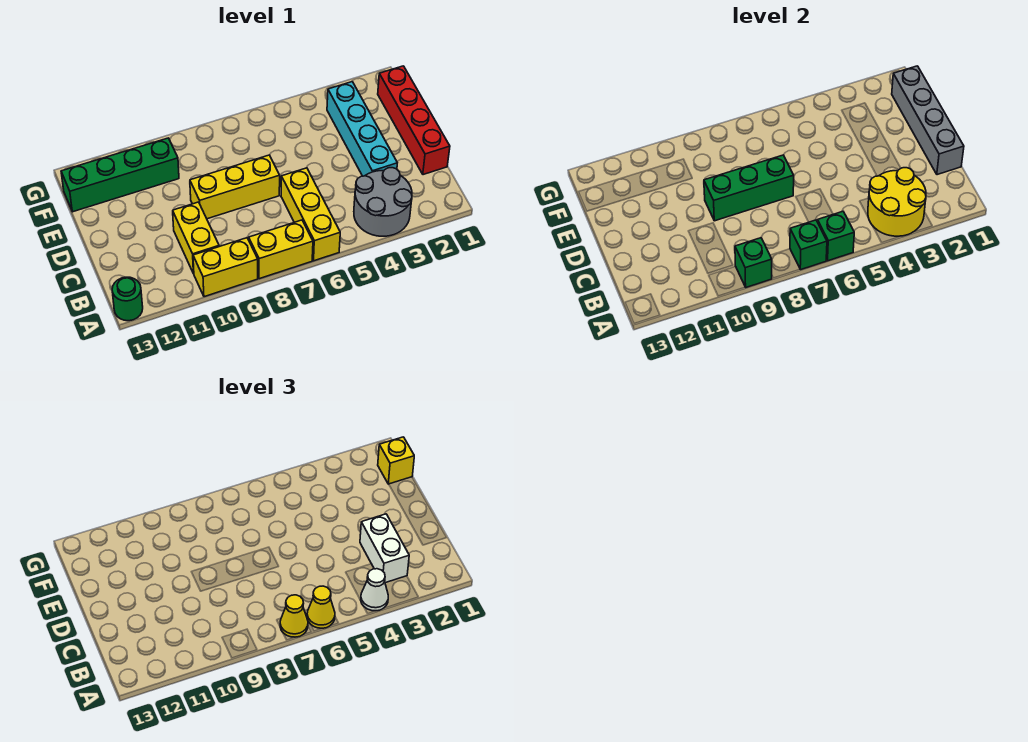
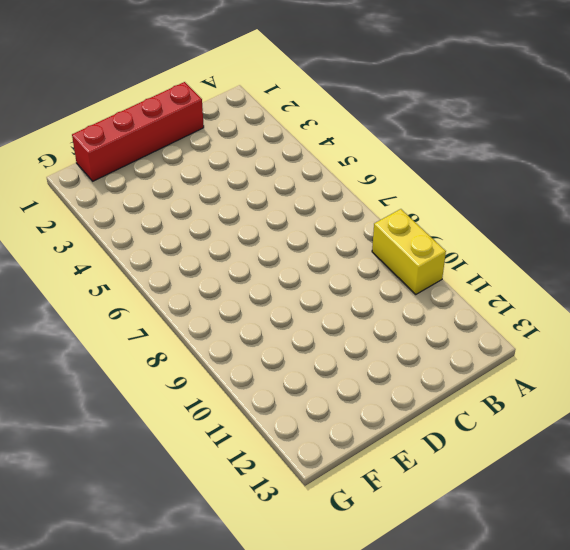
none -> grey round brick A3:B4 level 1
none -> yellow brick A6:C6 level 1
none -> yellow brick A7:A8 level 1

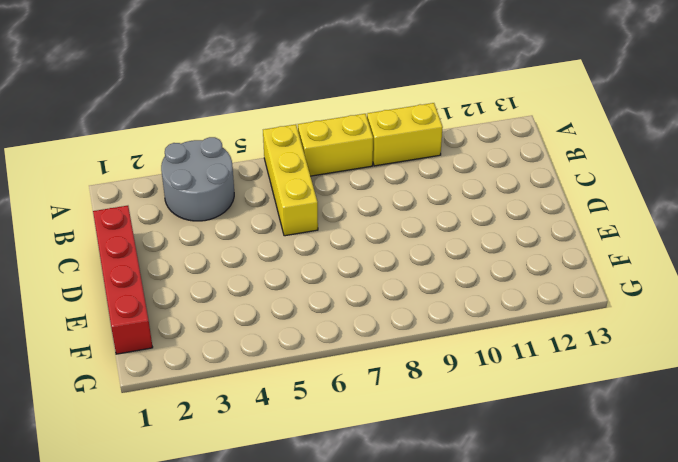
none -> green round brick A13 level 1
none -> yellow brick B10:C10 level 1
none -> cyan brick C3:F3 level 1

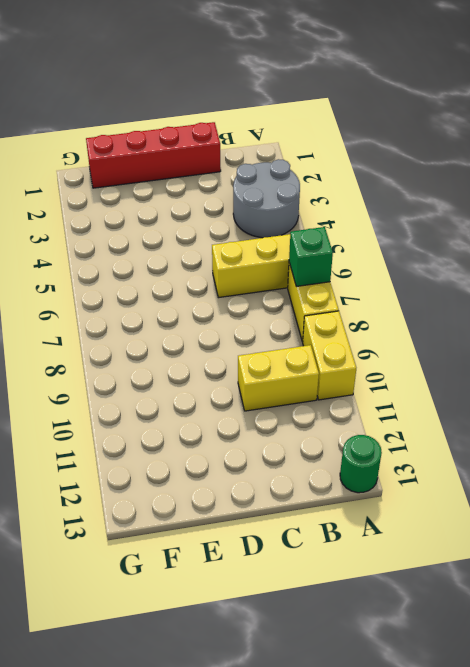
none -> cyan brick C3:F3 level 1
none -> yellow brick D7:D9 level 1
none -> green brick F10:F13 level 1

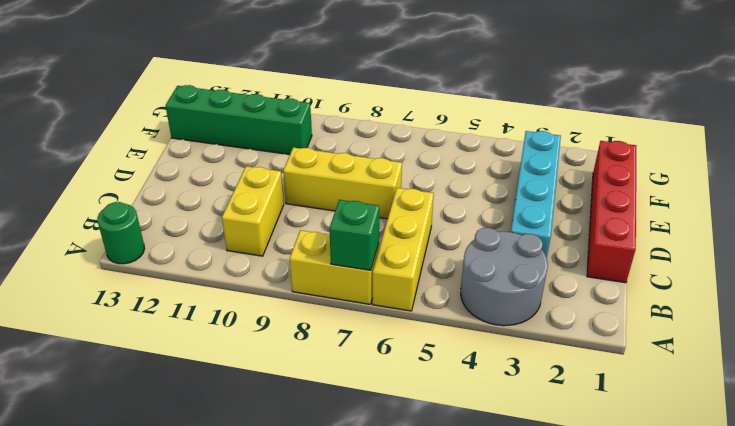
none -> yellow brick A9:A10 level 1
none -> yellow round brick A3:B4 level 2
none -> green brick A6 level 2

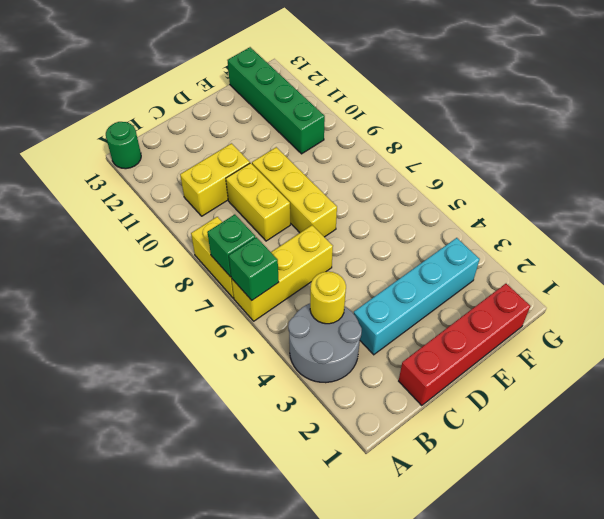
yellow round brick B4 level 2 -> yellow round brick A3:B4 level 2
yellow brick C8:C9 level 1 -> yellow brick A9:A10 level 1
none -> green brick A9 level 2
none -> grey brick C1:F1 level 2
none -> green brick D7:D9 level 2

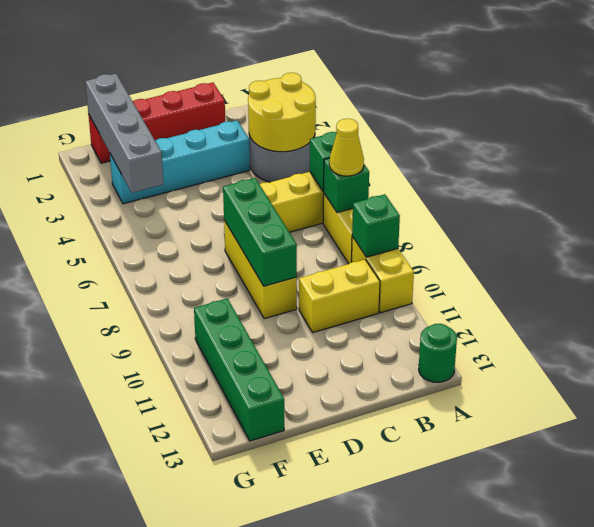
grey brick F1:F4 level 2 -> grey brick C1:F1 level 2
none -> white cone A4 level 3
none -> yellow cone A6 level 3
none -> white brick B3:C3 level 3

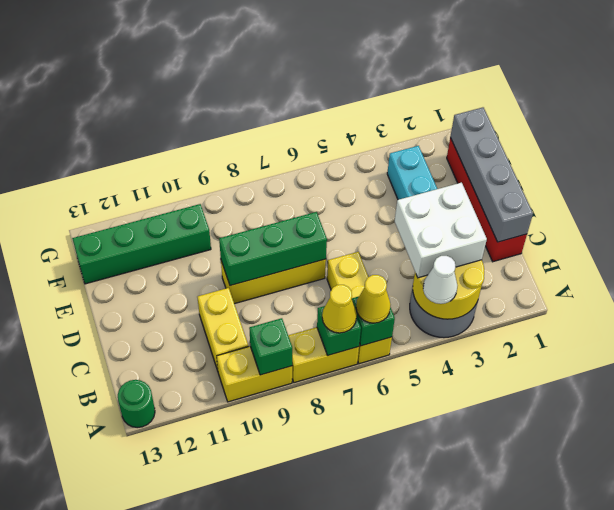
white brick B3:C4 level 3 -> white brick B3:C3 level 3
none -> yellow brick F1 level 3

